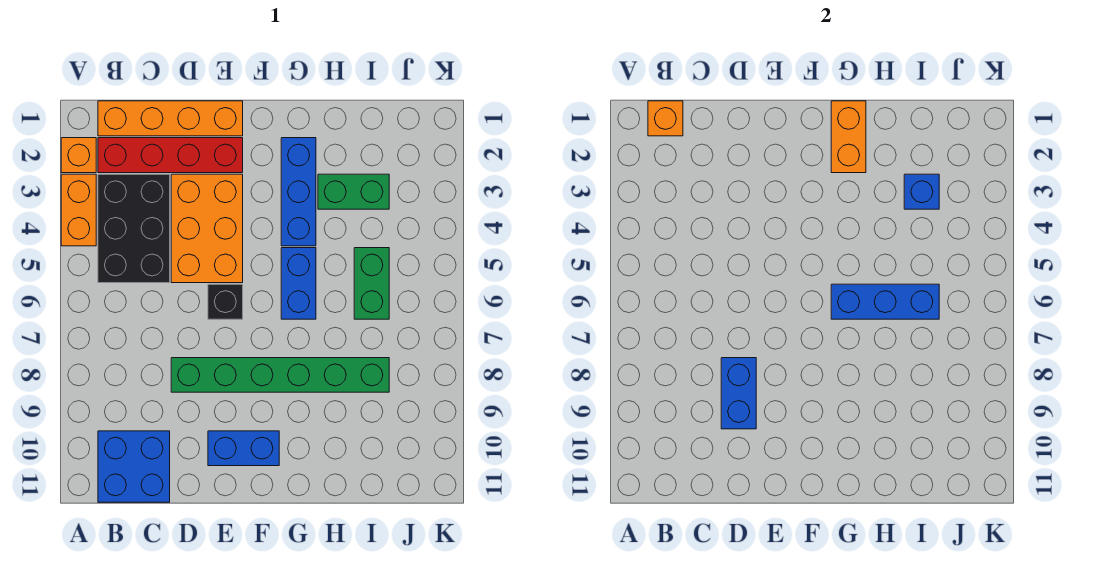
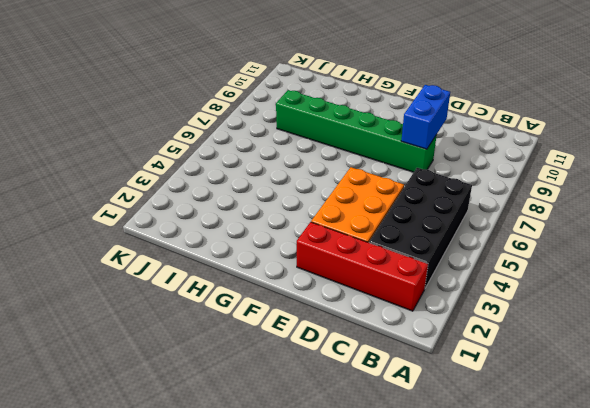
black brick B3:C6 level 1 -> black brick B3:C5 level 1
none -> orange brick A2 level 1
none -> orange brick A3:A4 level 1
none -> orange brick B1:E1 level 1

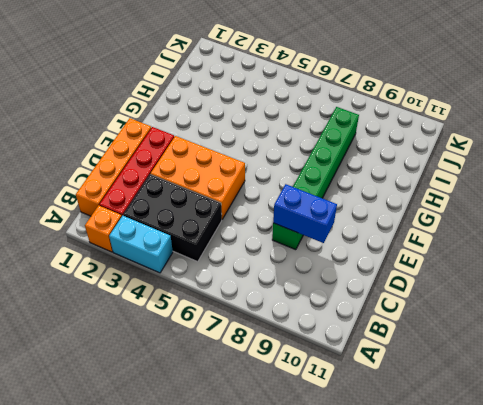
cyan brick A3:A4 level 1 -> orange brick A3:A4 level 1
none -> blue brick B10:C11 level 1
none -> black brick E6 level 1
none -> blue brick E10:F10 level 1

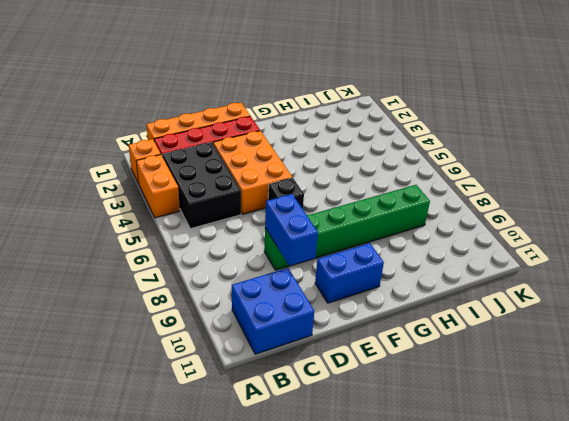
none -> blue brick G2:G4 level 1
none -> blue brick G5:G6 level 1
none -> green brick H3:I3 level 1

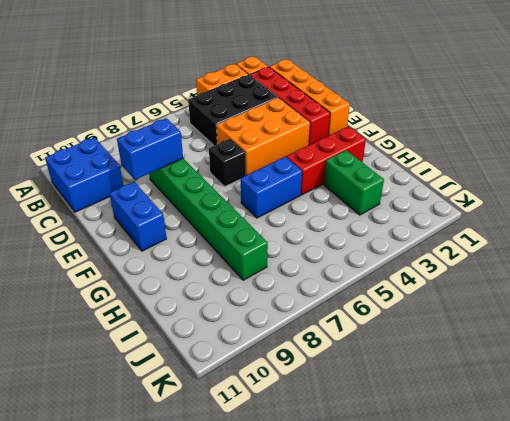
red brick G2:G4 level 1 -> blue brick G2:G4 level 1
none -> green brick I5:I6 level 1
none -> orange brick B1 level 2
none -> orange brick G1:G2 level 2

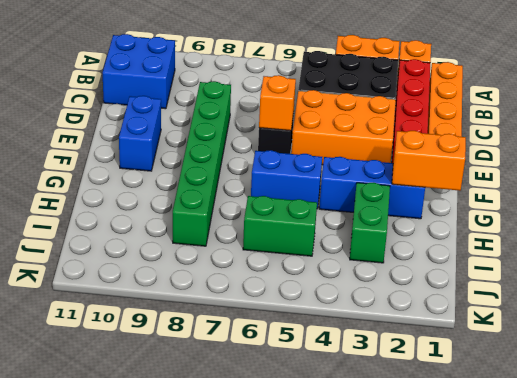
orange brick E6 level 2 -> orange brick B1 level 2
none -> blue brick D8:D9 level 2
none -> blue brick G6:I6 level 2
none -> blue brick I3 level 2

